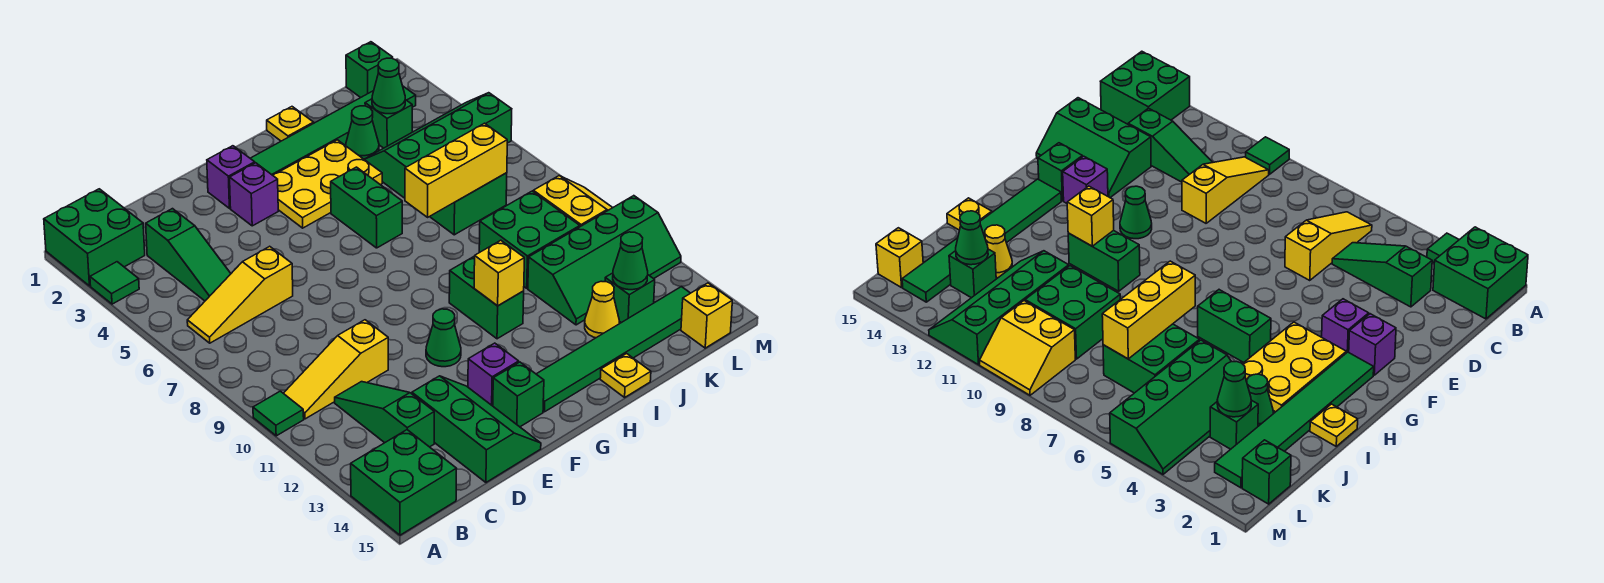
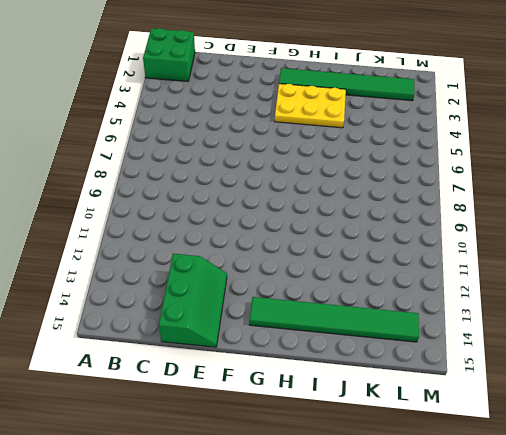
none -> green tile A3 level 1
none -> green tile A10 level 1
none -> green brick A14:B15 level 1
none -> yellow slope B6:D6 level 1 top D

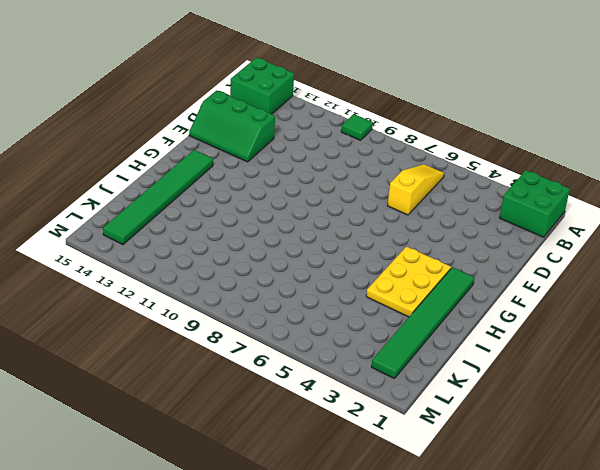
none -> green tile A3 level 1
none -> yellow slope B10:D10 level 1 top D
none -> green slope C3:C5 level 1 top 3
none -> green slope C11:C13 level 1 top 13

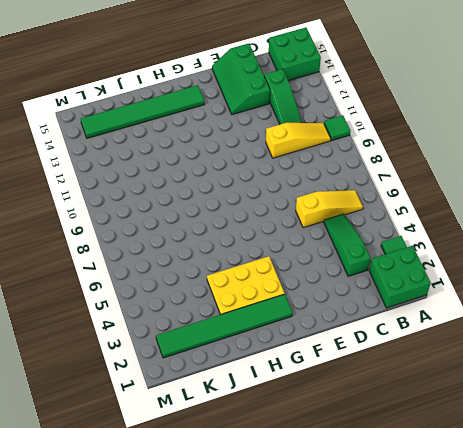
none -> purple brick F2 level 1
none -> purple brick F3 level 1
none -> green cone F11 level 1
none -> purple brick F13 level 1

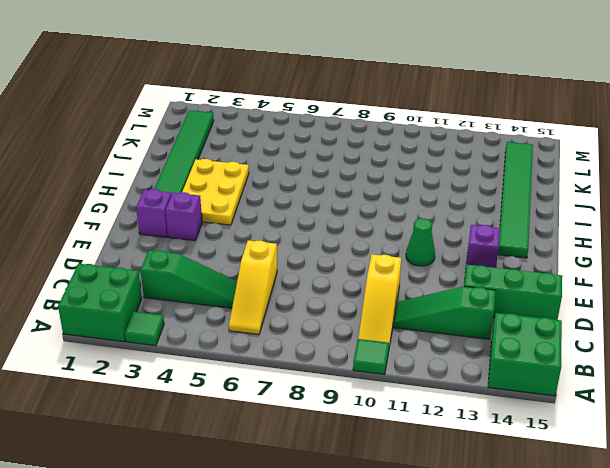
none -> green brick F14 level 1
none -> green brick H5:H6 level 1
none -> green brick H10:H11 level 1
none -> yellow plate I1 level 1

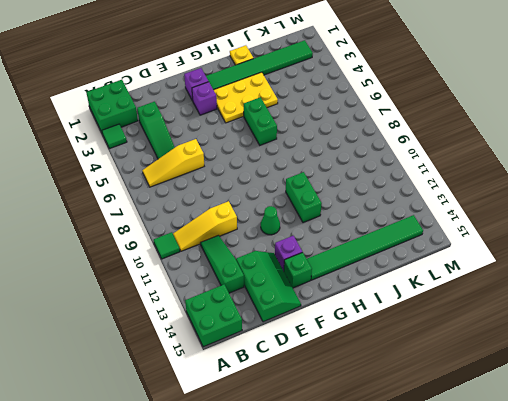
none -> yellow plate I15 level 1
none -> green cone J3 level 1
none -> green slope J4:M5 level 1 top 5
none -> green brick J6:K7 level 1

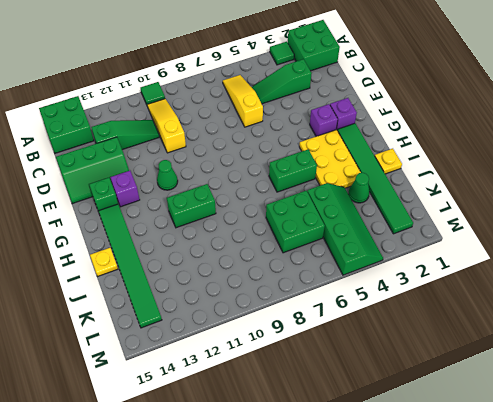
none -> green brick J9:K10 level 1
none -> green slope J11:M12 level 1 top 11
none -> yellow cone J13 level 1
none -> green brick K3 level 1

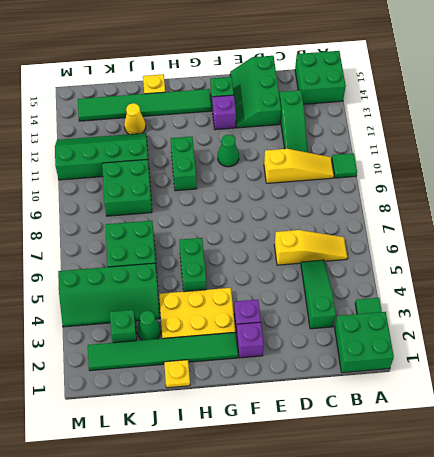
none -> green brick K13 level 1
none -> green brick L1 level 1
none -> yellow slope L9:M10 level 1 top L
none -> yellow brick L15 level 1

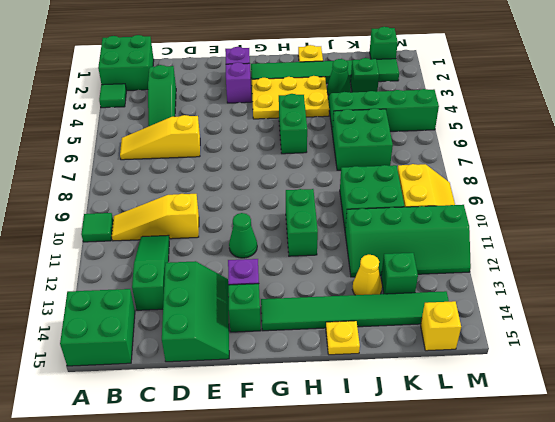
none -> yellow brick H11 level 2
none -> yellow brick I7:K7 level 2
none -> green cone K3 level 2
none -> green cone K13 level 2

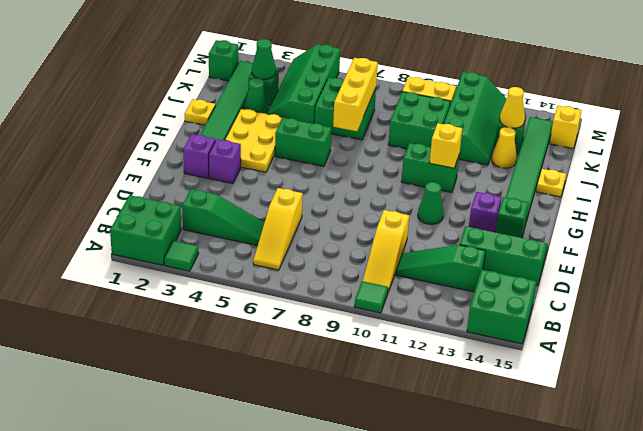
yellow cone K13 level 2 -> green cone K13 level 2

